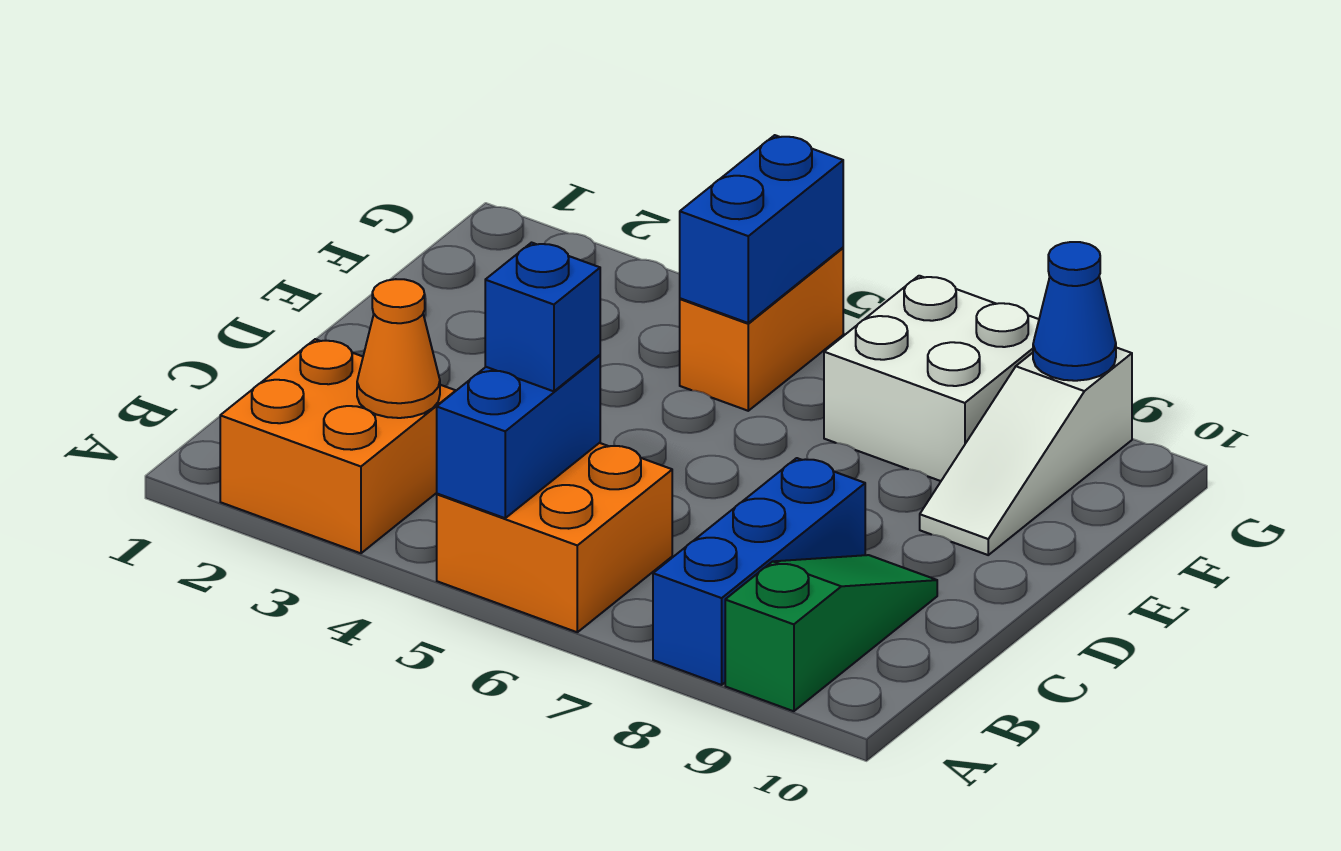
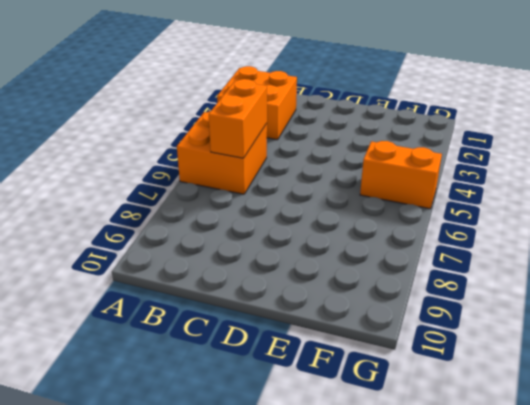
orange brick B5:B6 level 2 -> blue brick A5:B5 level 2
none -> blue brick A8:C8 level 1
none -> green slope A9:C9 level 1 top A
none -> white slope E9:G9 level 1 top G

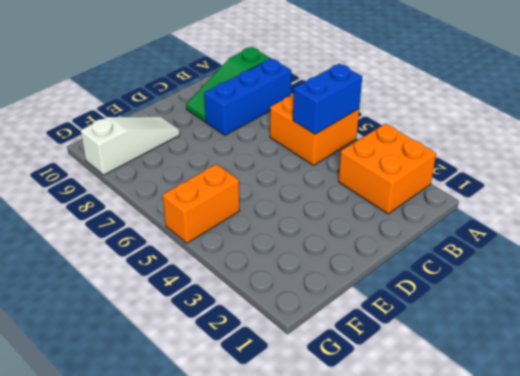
none -> white brick F7:G8 level 1
none -> orange cone B3 level 2
none -> blue brick F5:G5 level 2

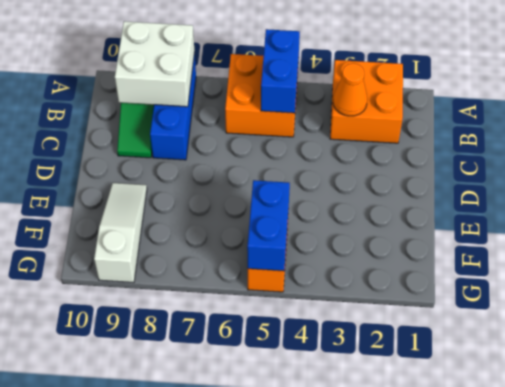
white brick A8:B9 level 2 -> white brick F7:G8 level 1
none -> blue cone G9 level 2
none -> blue brick B5 level 3

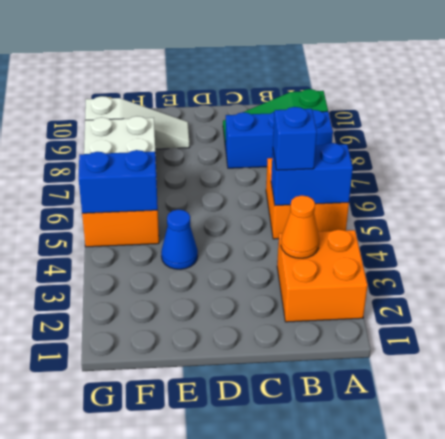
blue cone E4 level 1 -> blue cone G9 level 2

